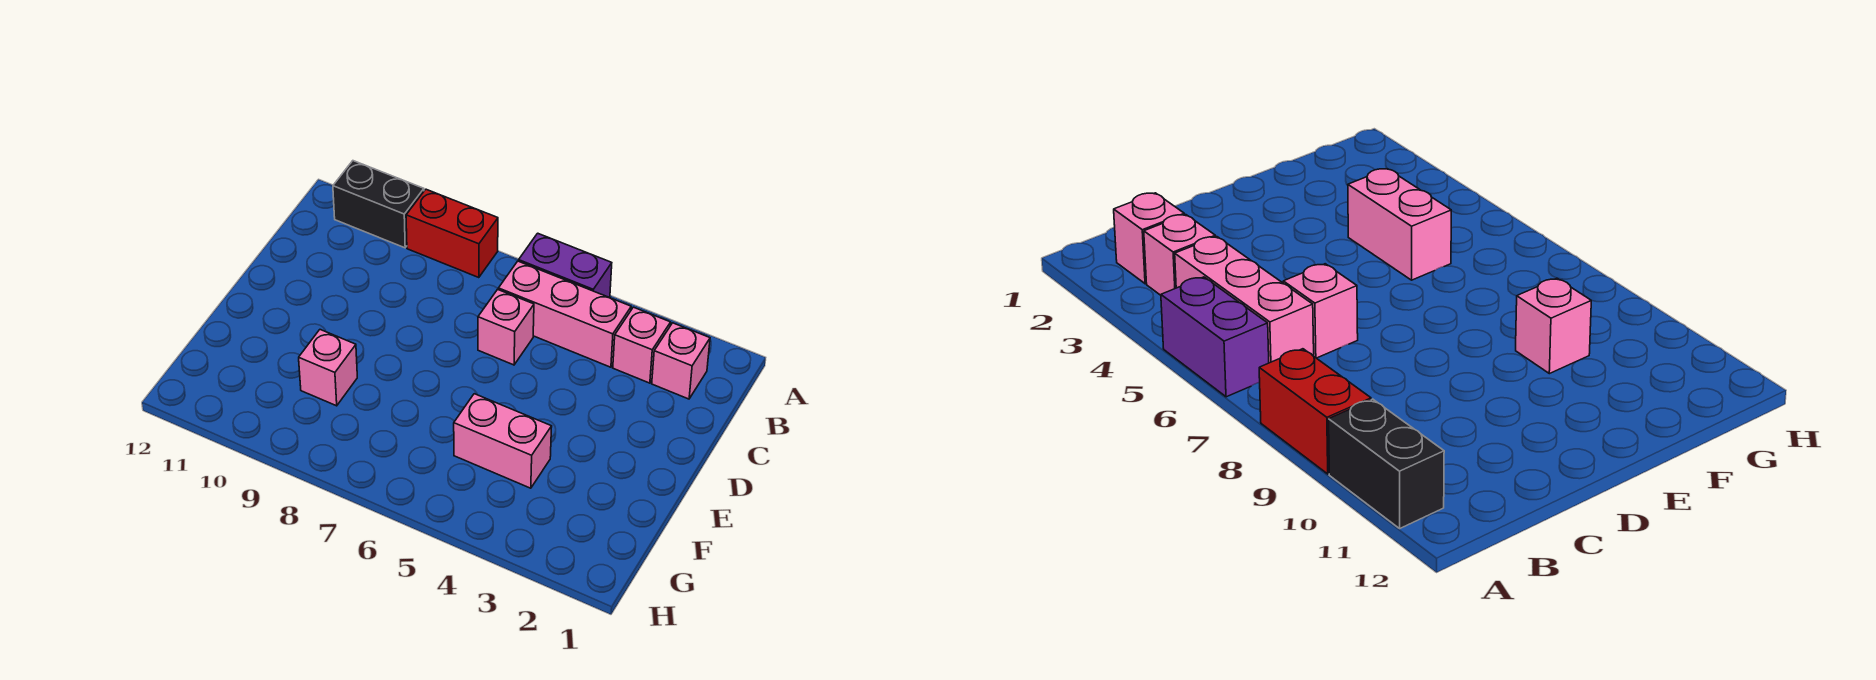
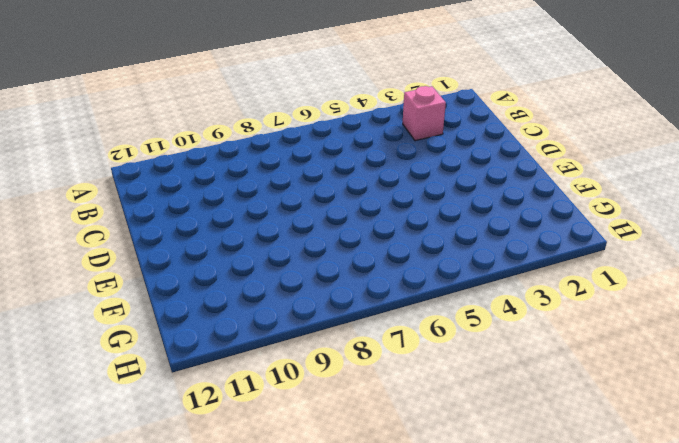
none -> purple brick A5:A6 level 1
none -> red brick A8:A9 level 1

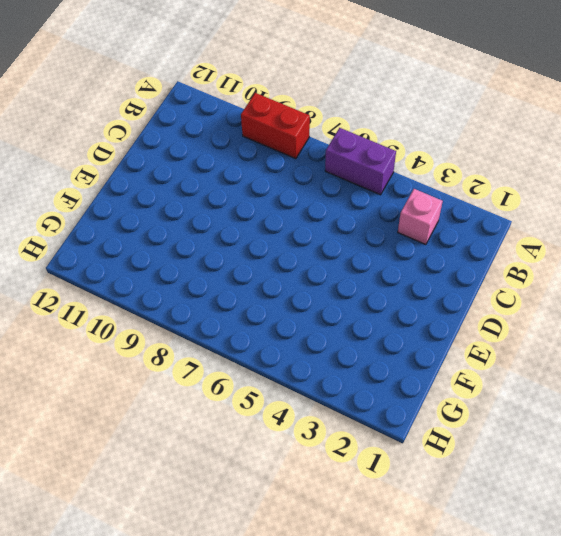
none -> black brick A10:A11 level 1
none -> pink brick B2 level 1

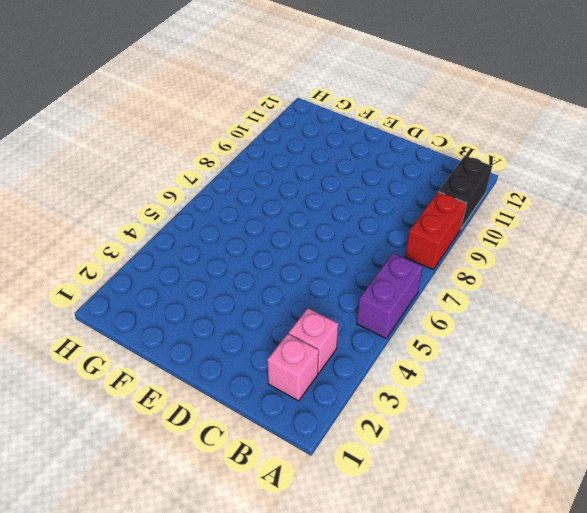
none -> pink brick B4:B6 level 1
none -> pink brick C6 level 1

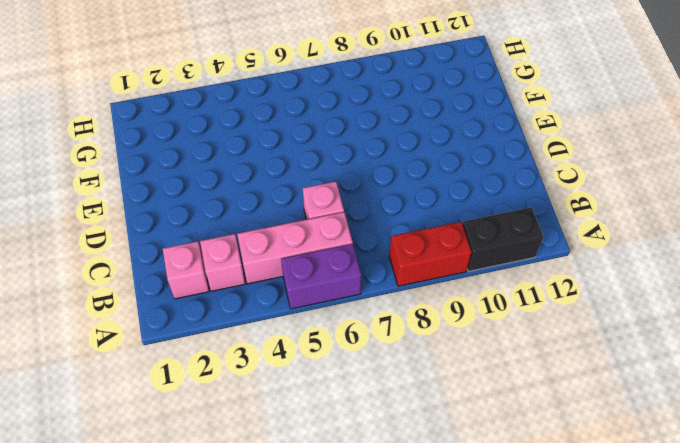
none -> pink brick F4:F5 level 1
none -> pink brick F9 level 1

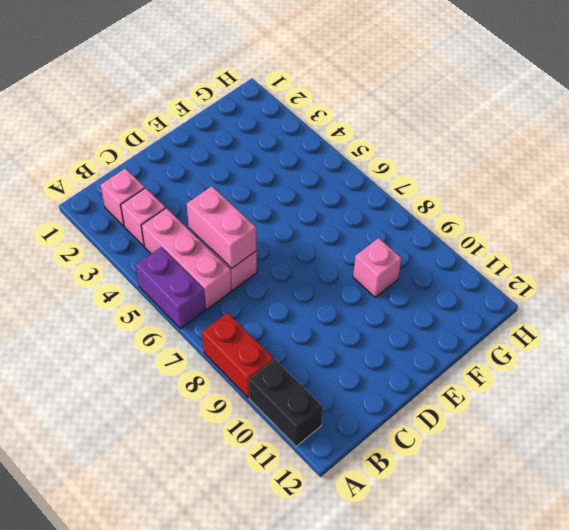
pink brick C5:C6 level 2 -> pink brick F4:F5 level 1

